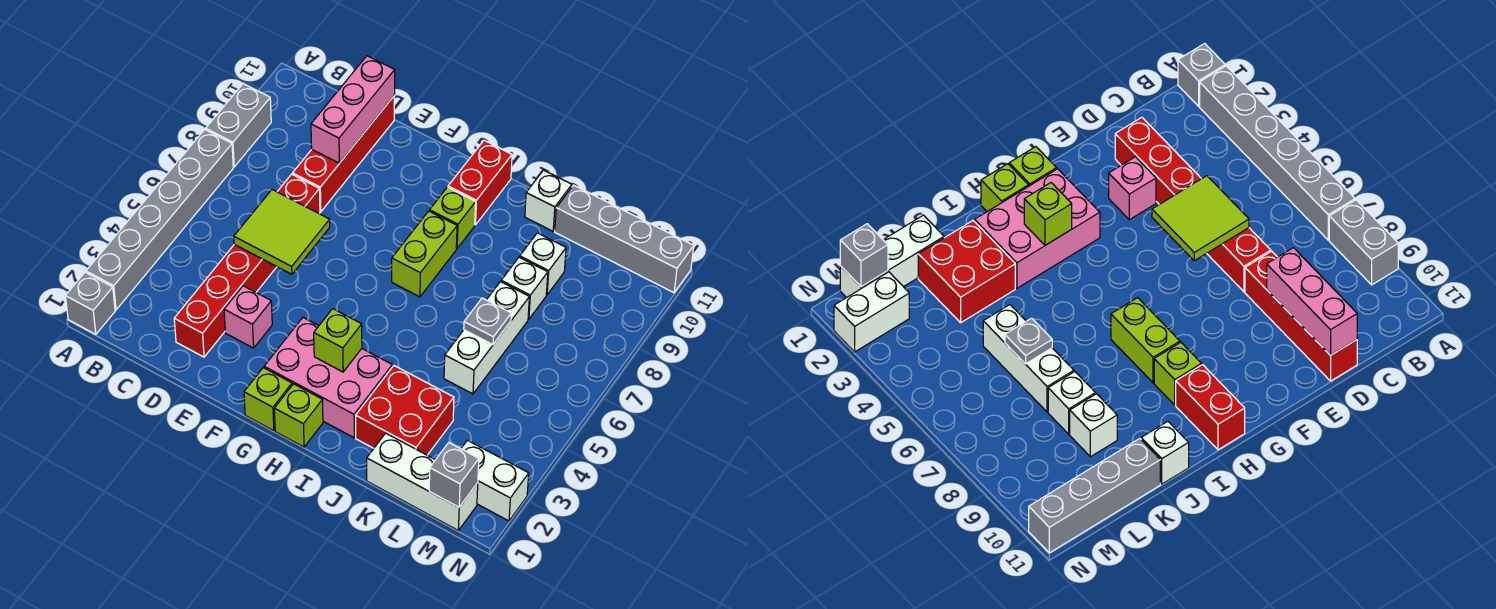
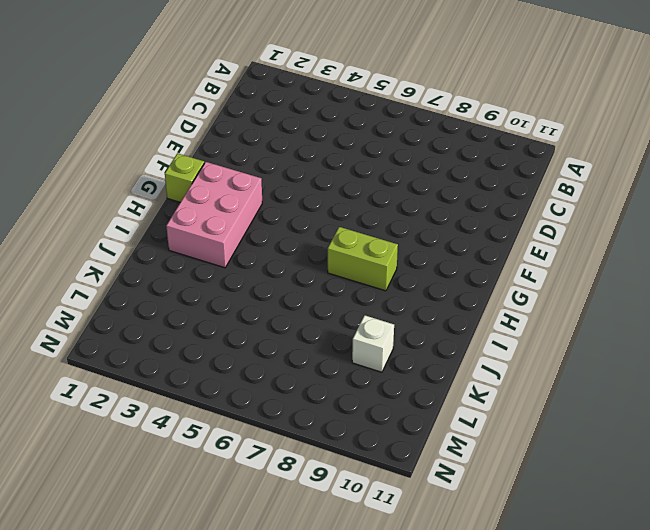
none -> grey brick A1 level 1
none -> grey brick A2:A7 level 1
none -> grey brick A8:A9 level 1

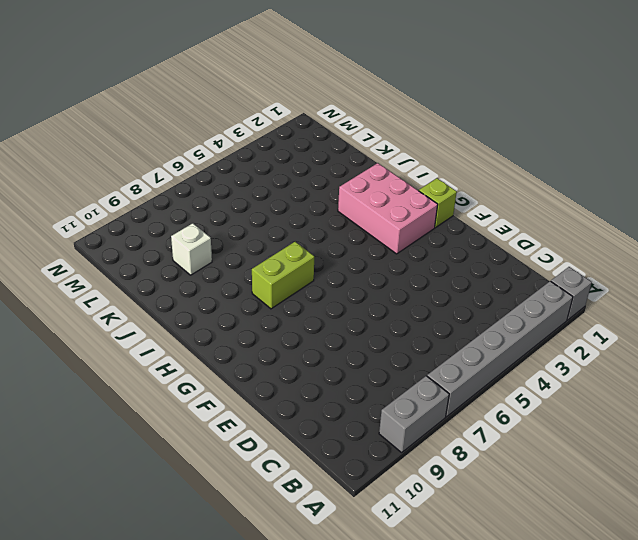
none -> red brick D2:D7 level 1
none -> red brick D8:D11 level 1
none -> pink brick E3 level 1

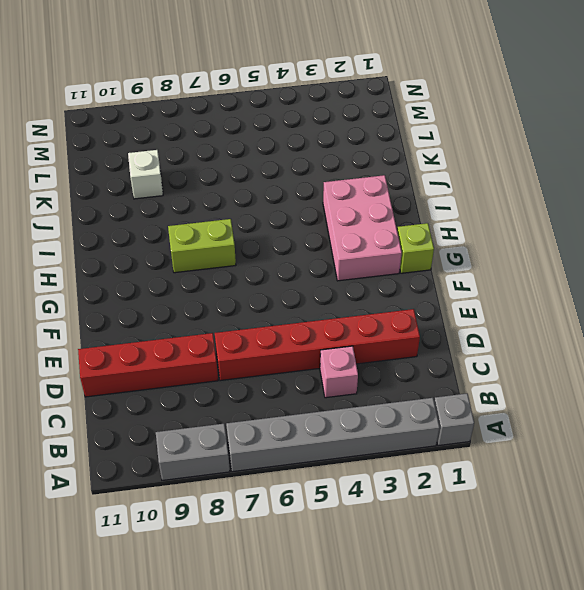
pink brick C4 level 1 -> pink brick E3 level 1
none -> lime brick H1 level 1
none -> lime brick H9 level 1
none -> red brick H10:H11 level 1

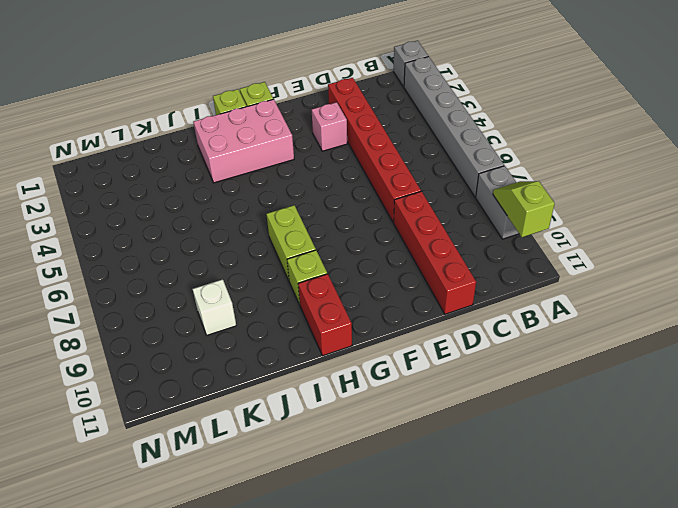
lime slope A9:A10 level 2 top 10 -> none
none -> red brick J2:K3 level 1
none -> white brick J11 level 1
none -> white brick K1:M1 level 1

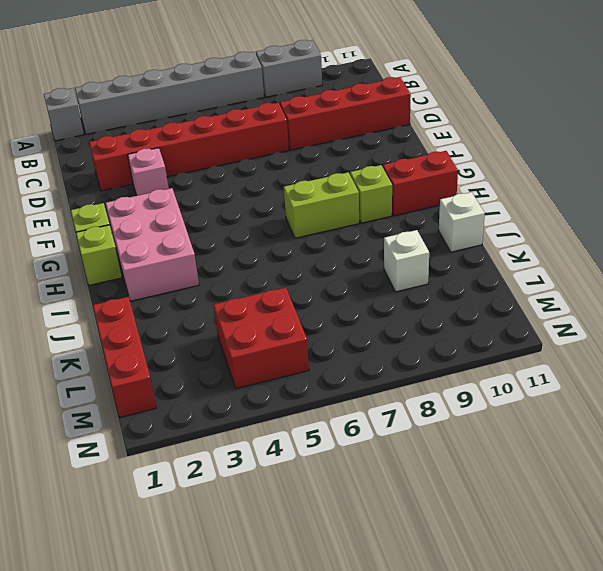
red brick K1:M1 level 1 -> white brick K1:M1 level 1
red brick L4:M5 level 1 -> red brick J2:K3 level 1
none -> white brick K5:K7 level 1
none -> white brick K8 level 1
none -> grey brick K11:N11 level 1

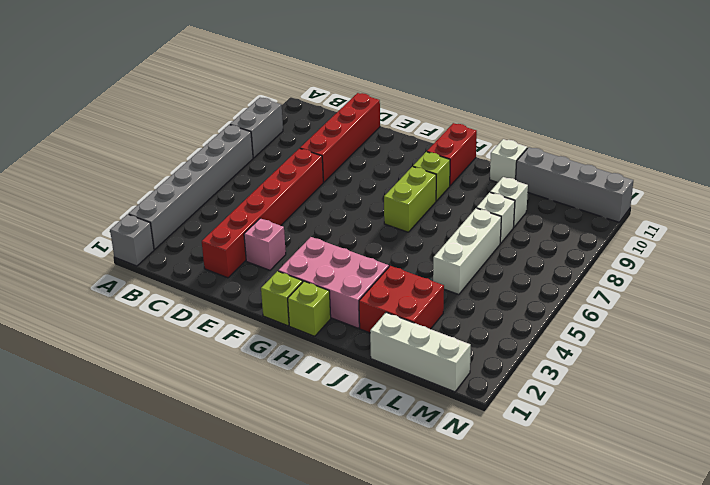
none -> white brick M2:N2 level 1
none -> lime tile D5:E6 level 2
none -> pink brick D9:D11 level 2

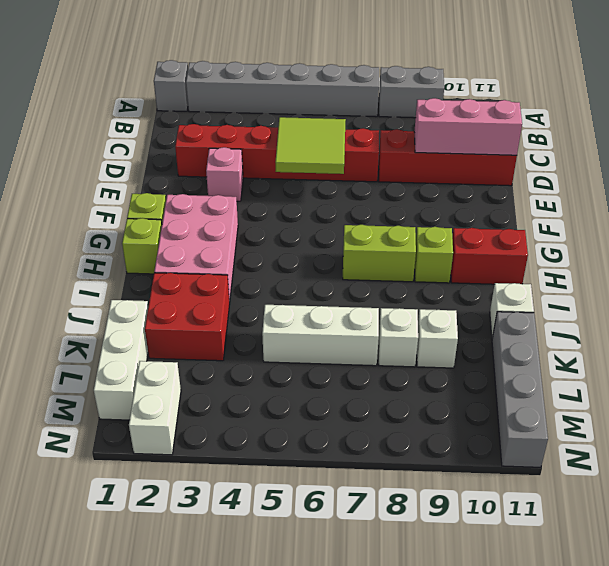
none -> lime brick H3 level 2
none -> grey plate K6 level 2
none -> grey brick M1 level 2

